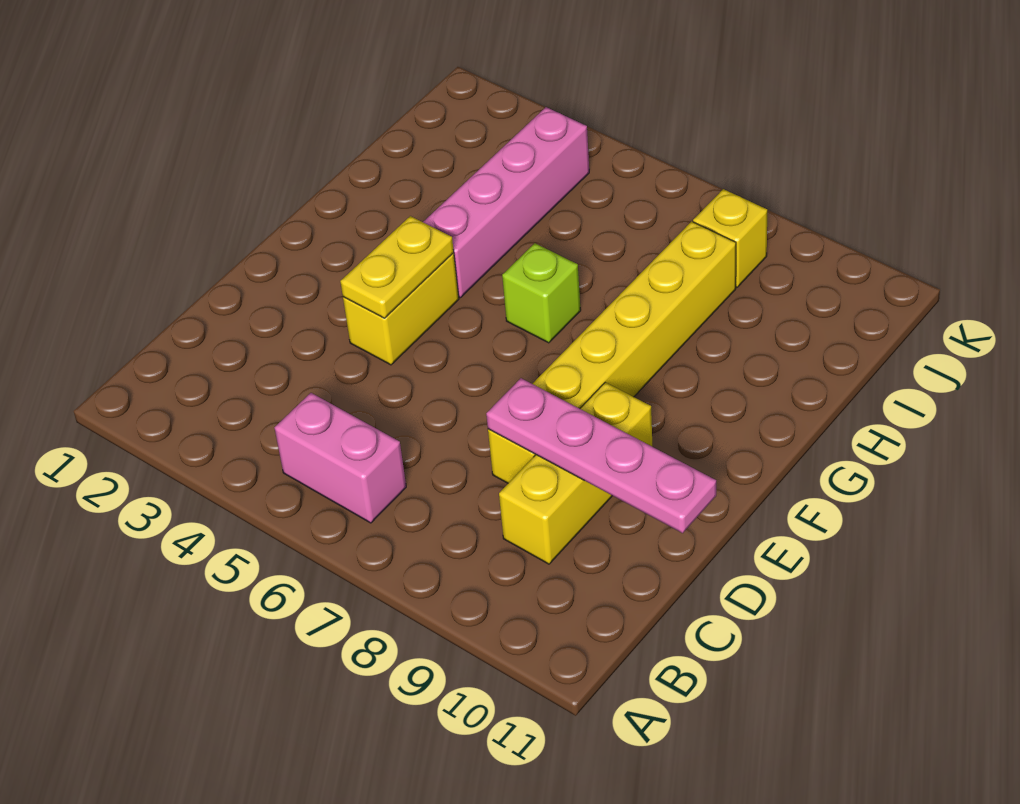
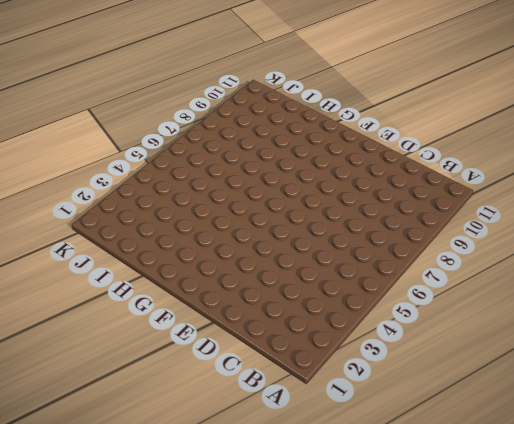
none -> pink brick B5:B6 level 1
none -> yellow brick C9:E9 level 1

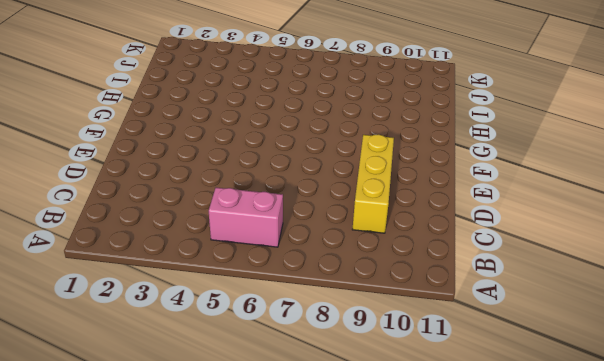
none -> yellow brick D8:I8 level 1
none -> yellow brick E4:F4 level 1

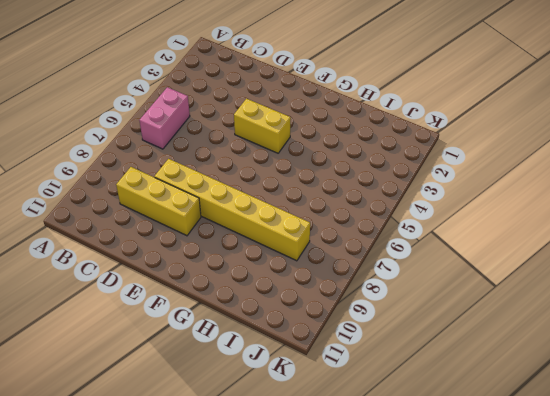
none -> pink brick G4:J4 level 1
none -> lime brick G6 level 1

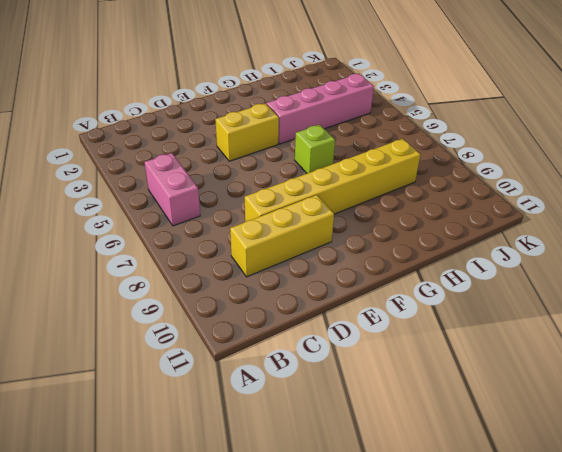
none -> yellow brick J8 level 1
none -> pink plate D8:D11 level 2

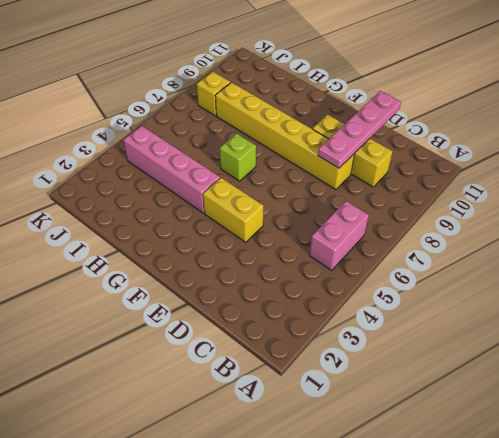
none -> yellow plate E4:F4 level 2

